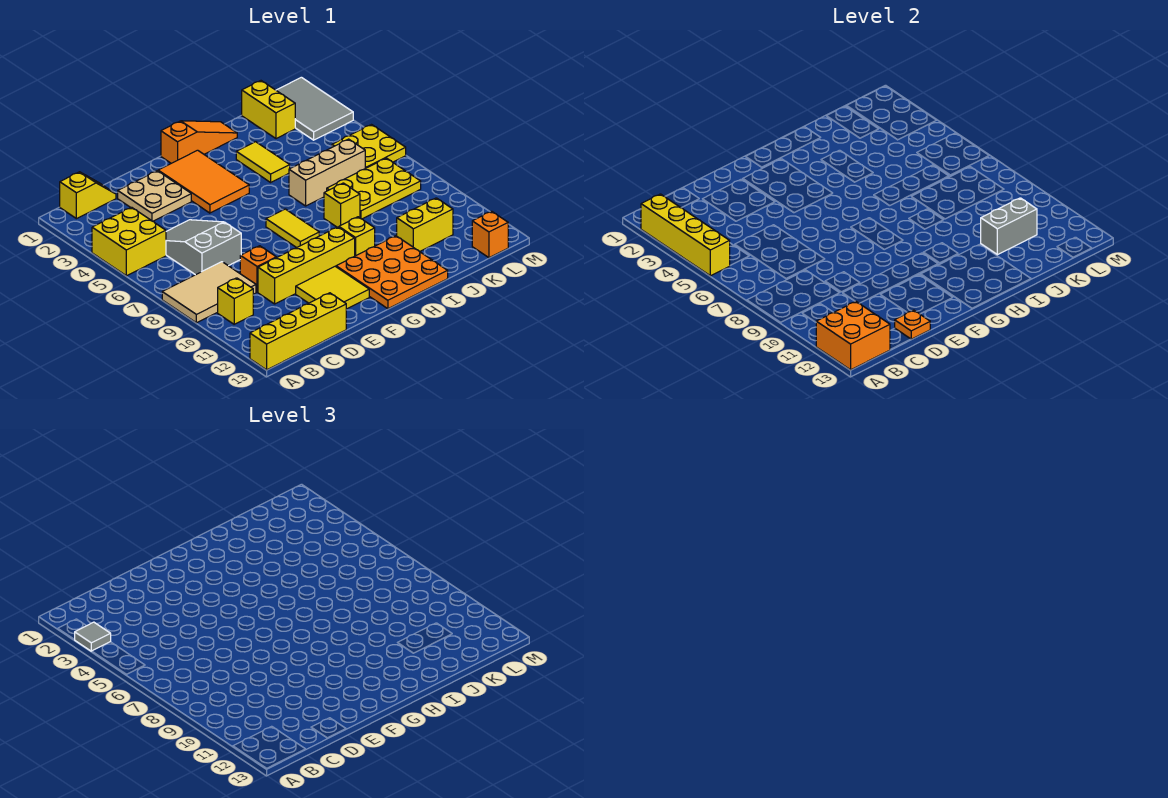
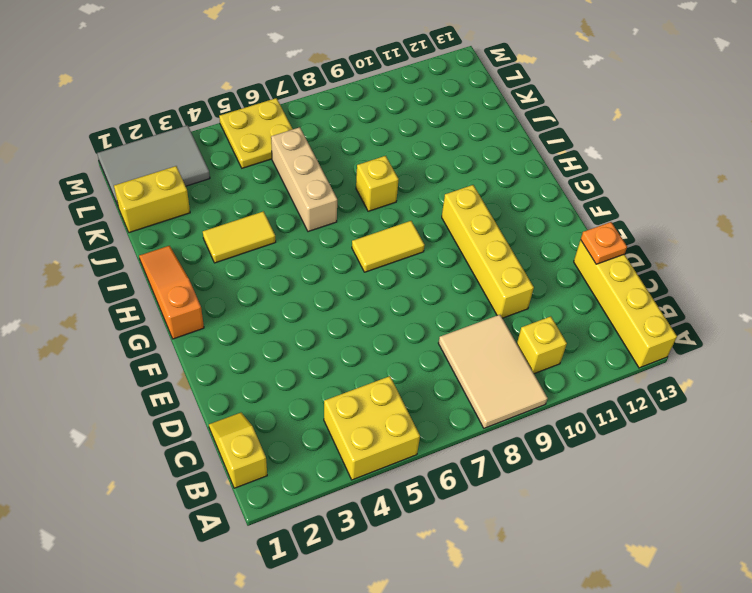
none -> grey slope C5:D7 level 1 top 7
none -> tan plate D2:E3 level 1
none -> orange brick D9 level 1

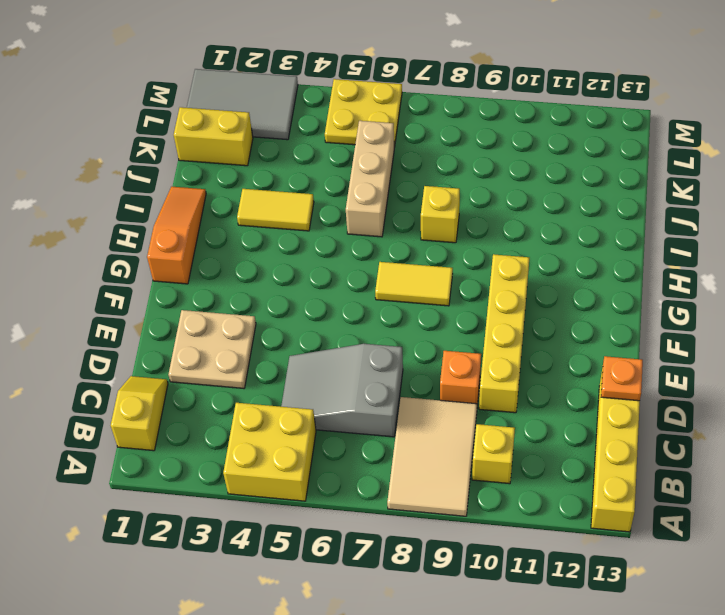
none -> yellow tile E11:F12 level 1
none -> orange tile F2:G4 level 1
none -> orange plate G11:I13 level 1

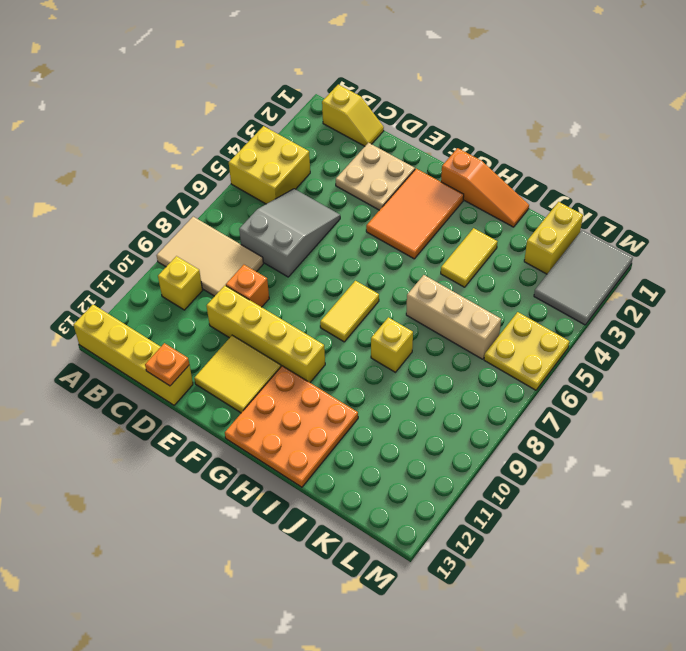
none -> yellow brick H10 level 1
none -> yellow plate J7:L8 level 1
none -> yellow brick J11:K11 level 1

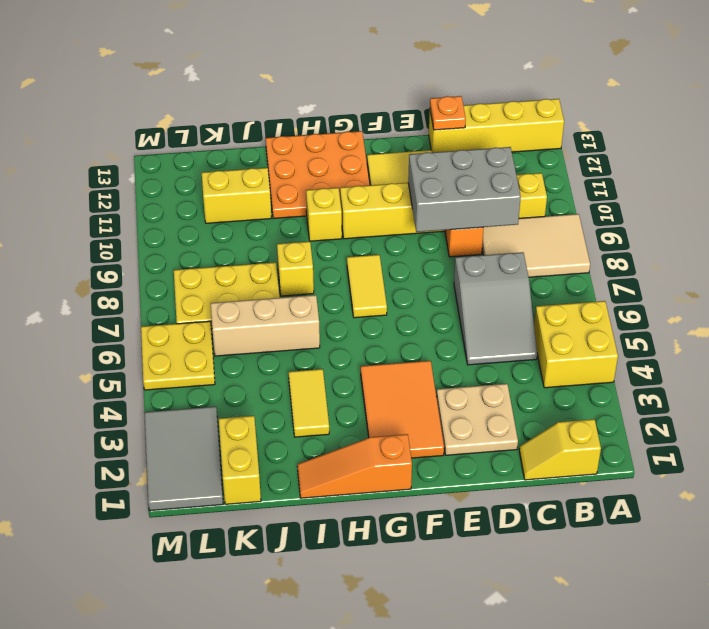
grey brick C9:E10 level 2 -> none
none -> orange brick L13 level 1
none -> yellow brick A2:A5 level 2
none -> orange brick A12:B13 level 2

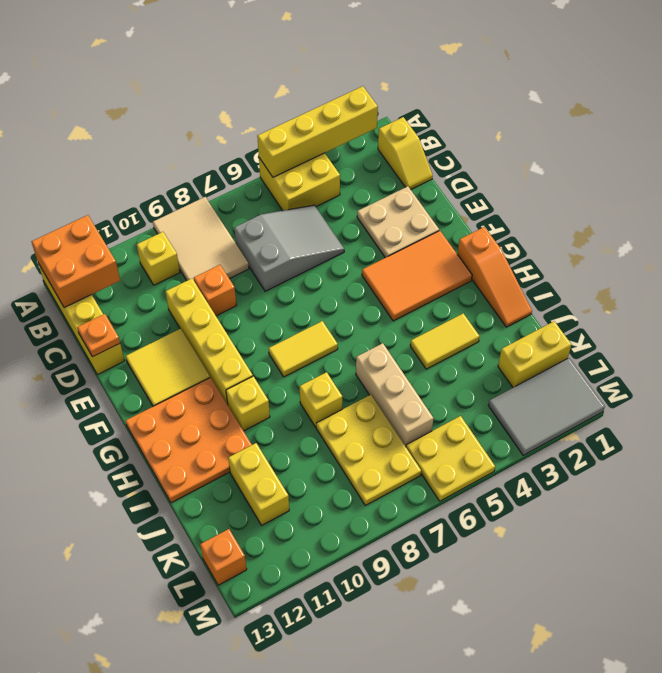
none -> grey brick J11:K11 level 2
none -> grey tile A3 level 3

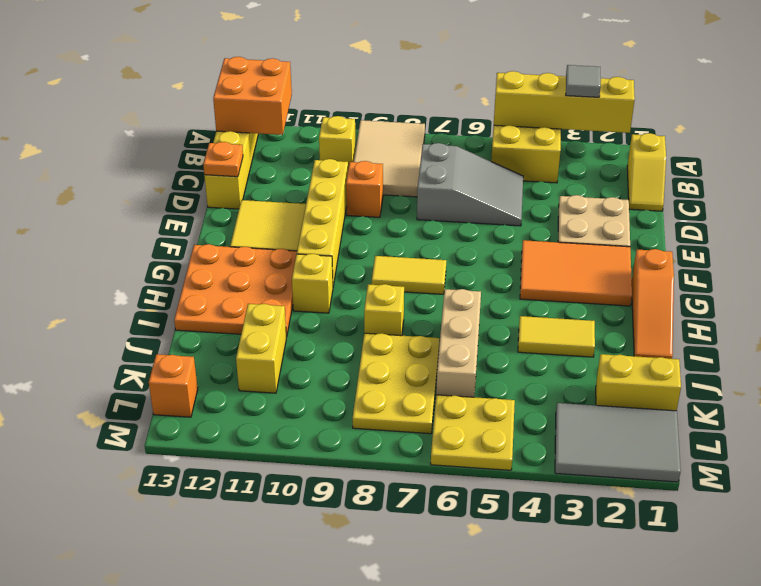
none -> grey brick J11:K11 level 2

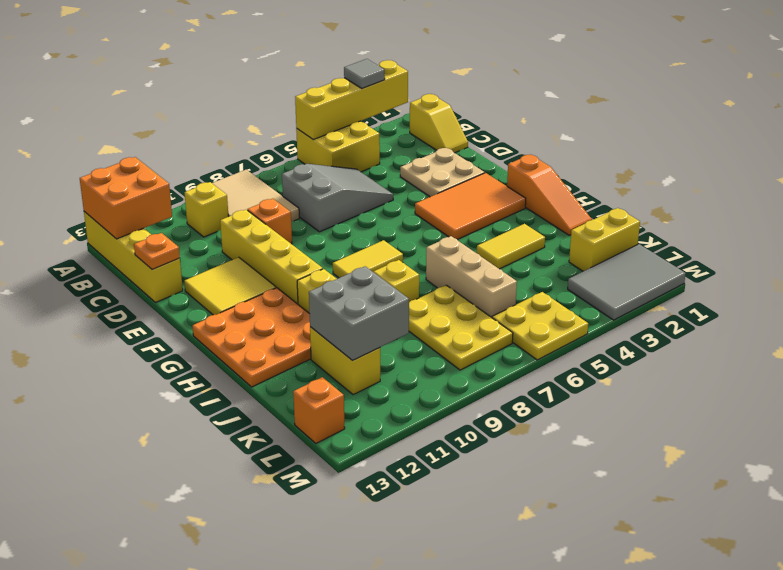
grey brick J10:K11 level 2 -> grey brick J11:K11 level 2

